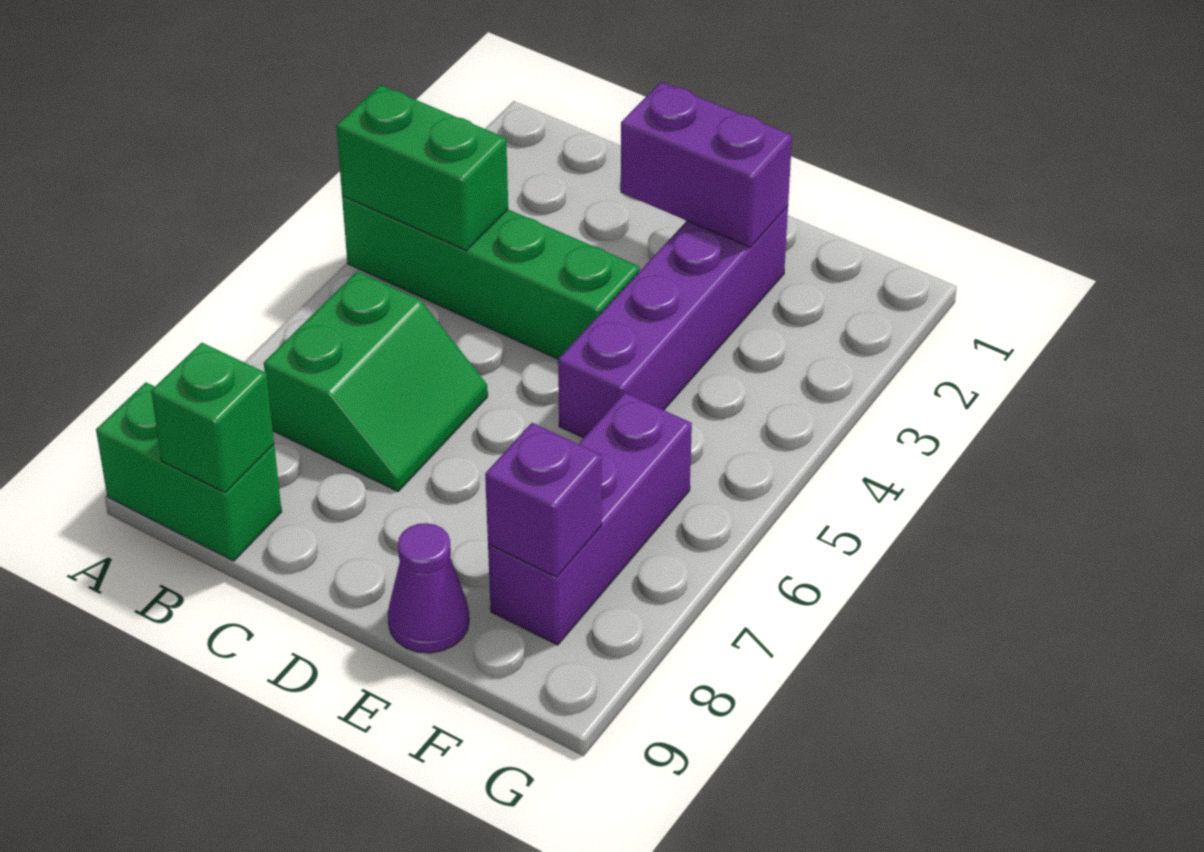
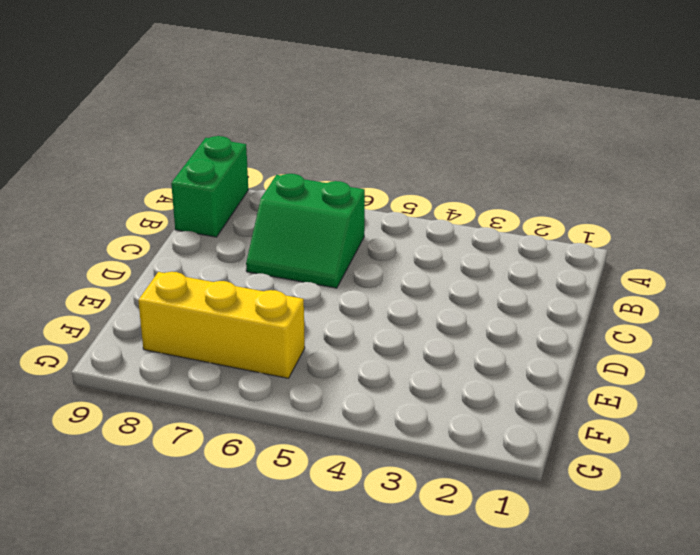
yellow brick F6:F8 level 1 -> purple brick F6:F8 level 1
none -> green brick A4:D4 level 1
none -> purple brick E2:E5 level 1

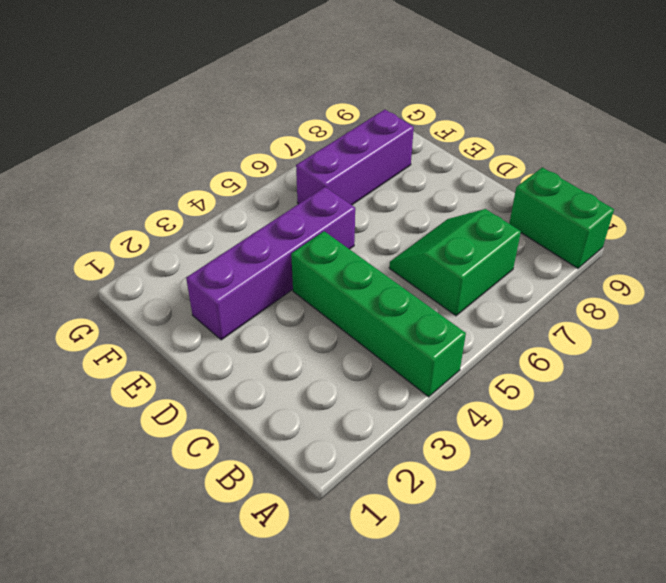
none -> purple cone E9 level 1
none -> green brick A4:B4 level 2

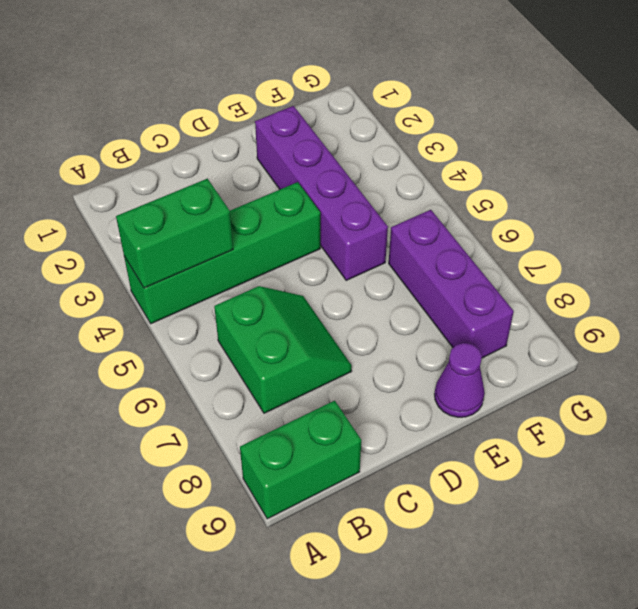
none -> green brick B9 level 2
none -> purple brick D2:E2 level 2

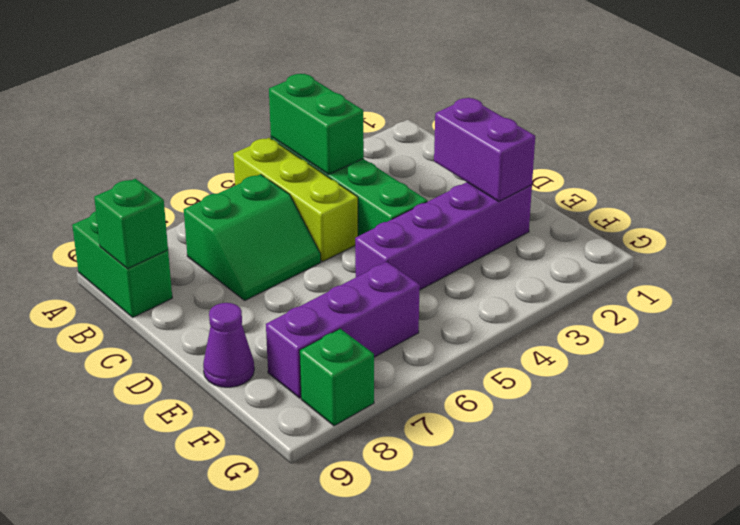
lime brick A5:C5 level 1 -> none
green brick G8 level 1 -> none
none -> purple brick F8 level 2

